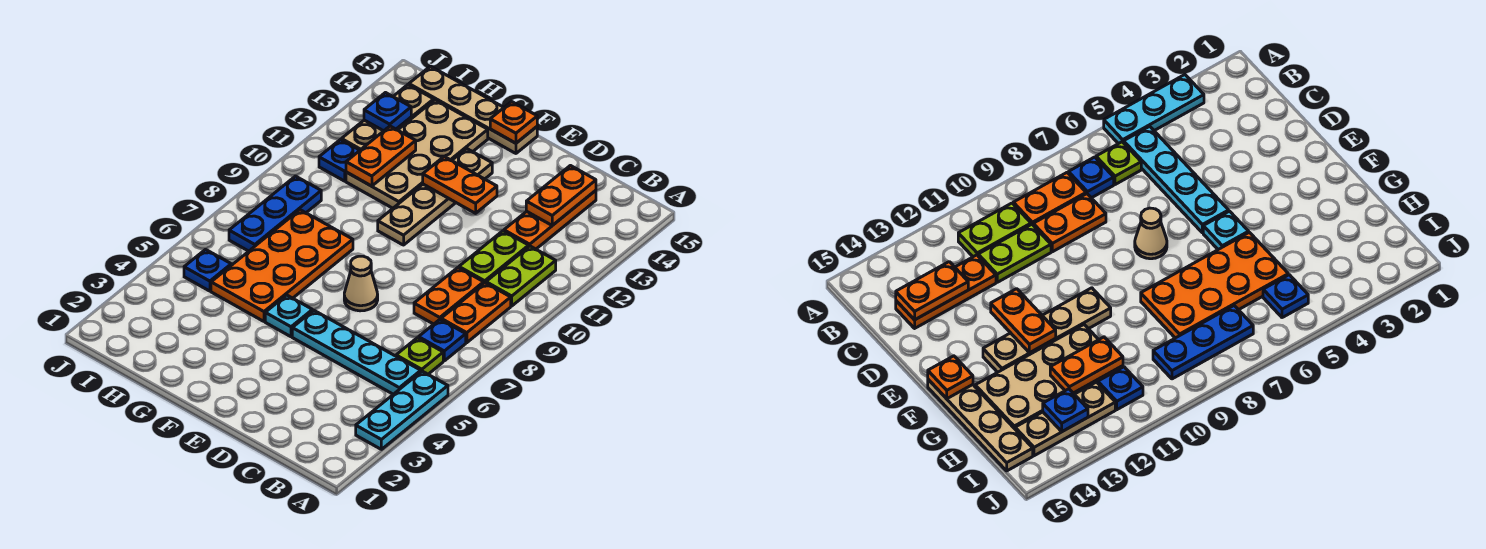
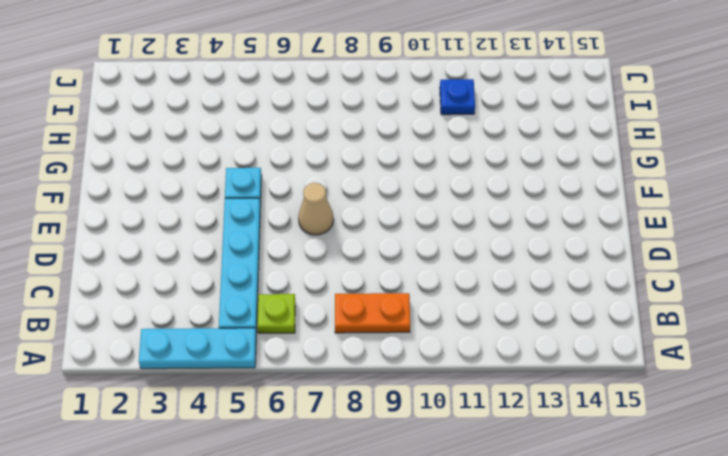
none -> blue plate B7 level 1
none -> lime plate B10:B11 level 1
none -> orange plate C8:C9 level 1

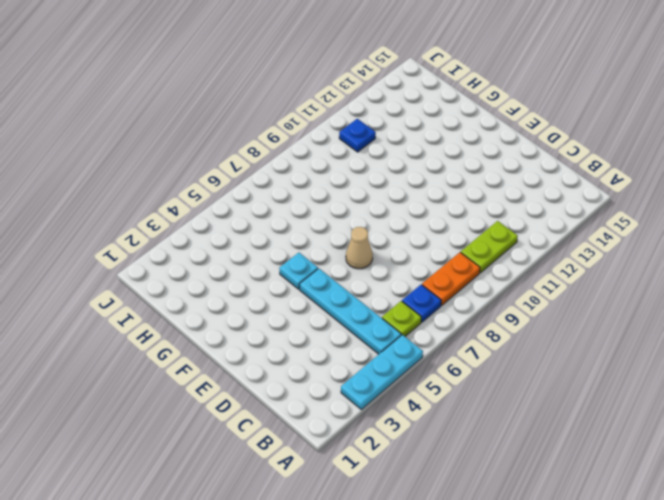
none -> orange plate C8:C9 level 1
none -> lime plate C10:C11 level 1
none -> orange plate C12:C14 level 1

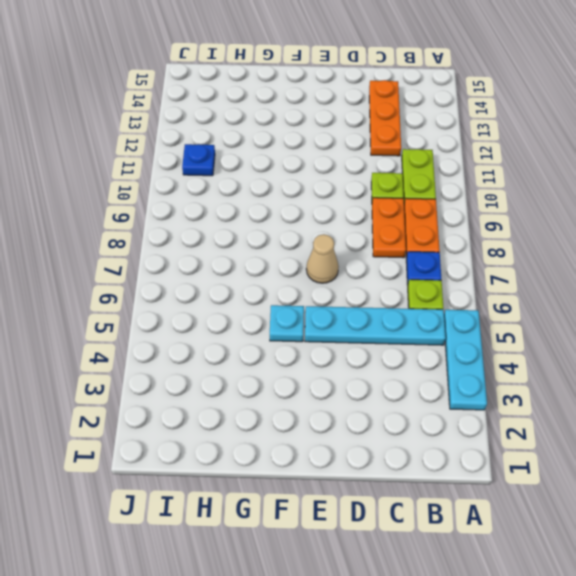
lime plate C10 level 1 -> lime plate C10:C11 level 1
none -> tan plate F10:F13 level 1
none -> tan plate F15:I15 level 1
none -> orange plate G5:H8 level 1

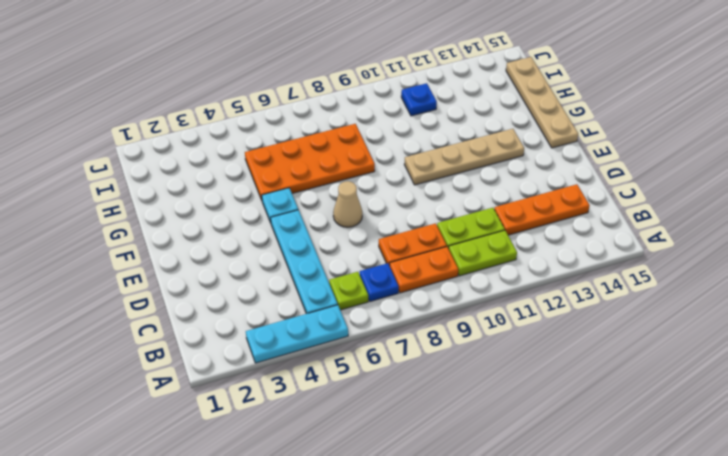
none -> tan plate G11:H14 level 1
none -> blue plate I5 level 1
none -> blue plate I7:I9 level 1

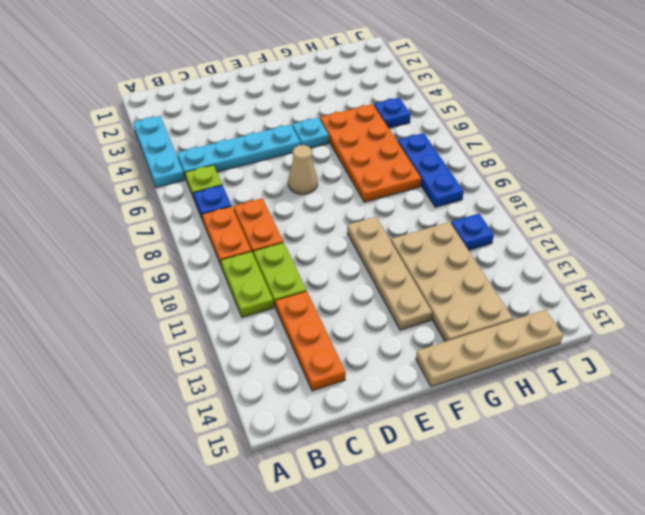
none -> tan plate I12:I14 level 1
none -> orange plate C13:C14 level 2
none -> orange plate E12:F12 level 2

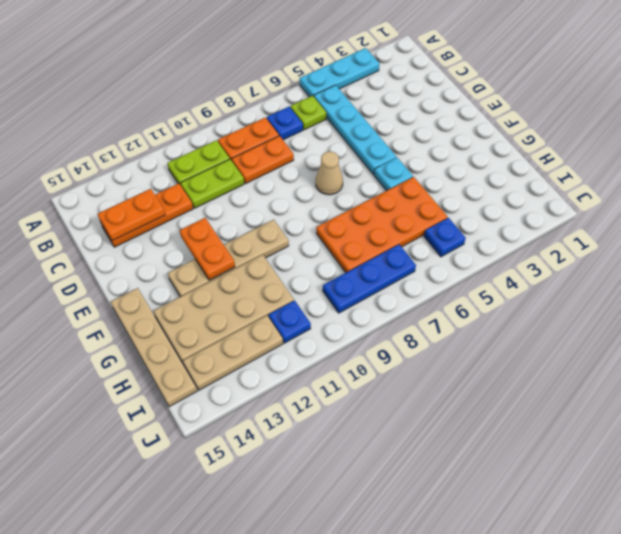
none -> orange plate F15 level 2
none -> orange plate H11:H12 level 2
none -> blue plate I13 level 2

